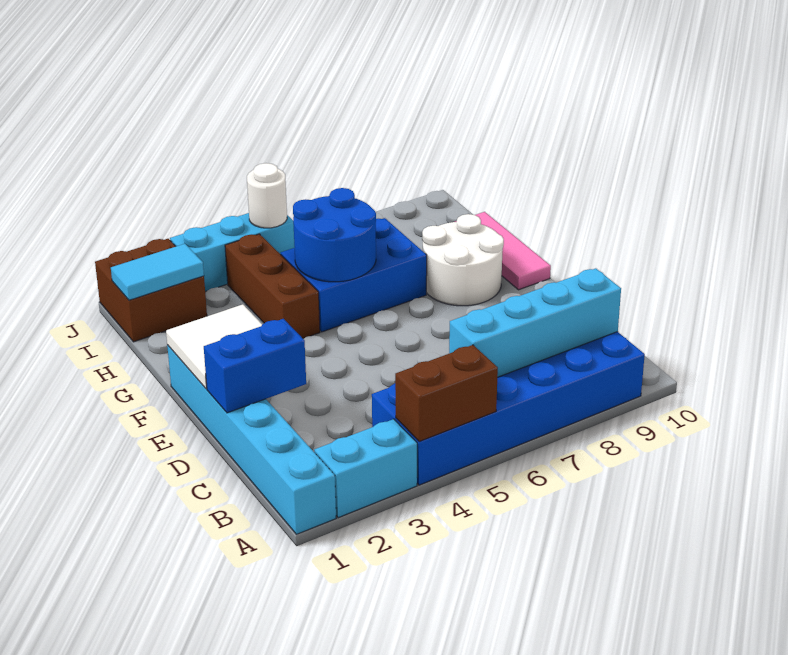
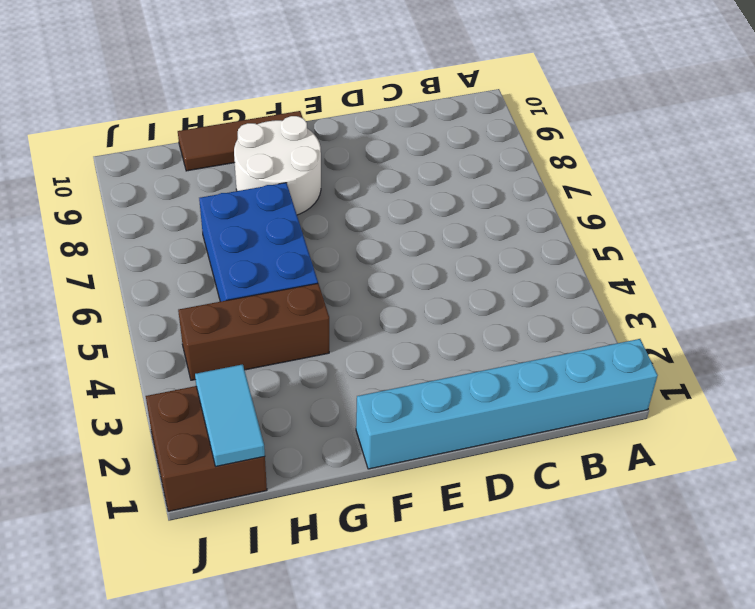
brown tile F10:H10 level 1 -> pink tile F10:H10 level 1
none -> cyan brick A2:A3 level 1
none -> blue brick A4:B9 level 1
none -> cyan brick J3:J5 level 1

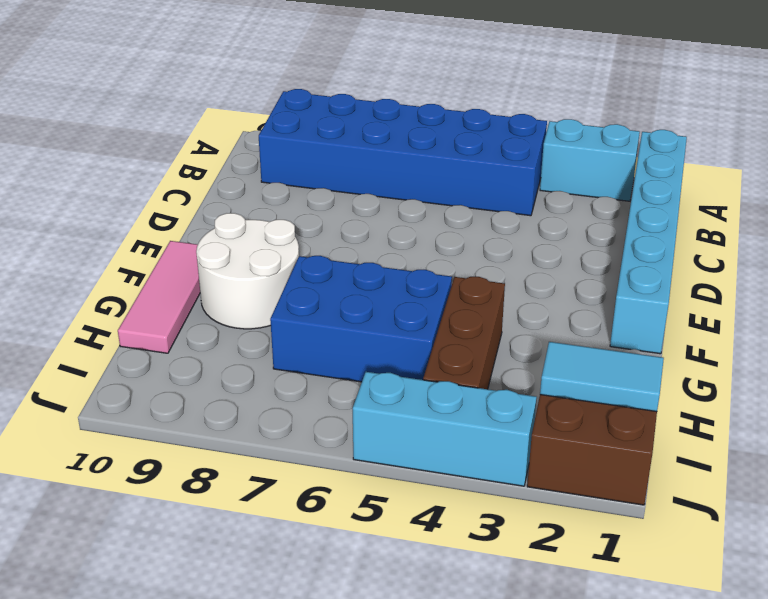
none -> brown brick A4:A5 level 2
none -> cyan brick B6:B9 level 2
none -> blue brick D1:D2 level 2

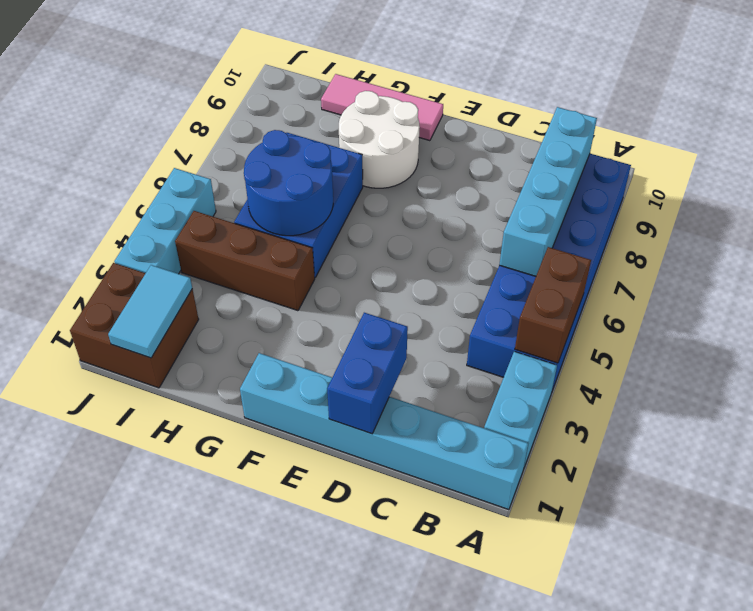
none -> white tile E1:F2 level 2
none -> white round brick J5 level 2

